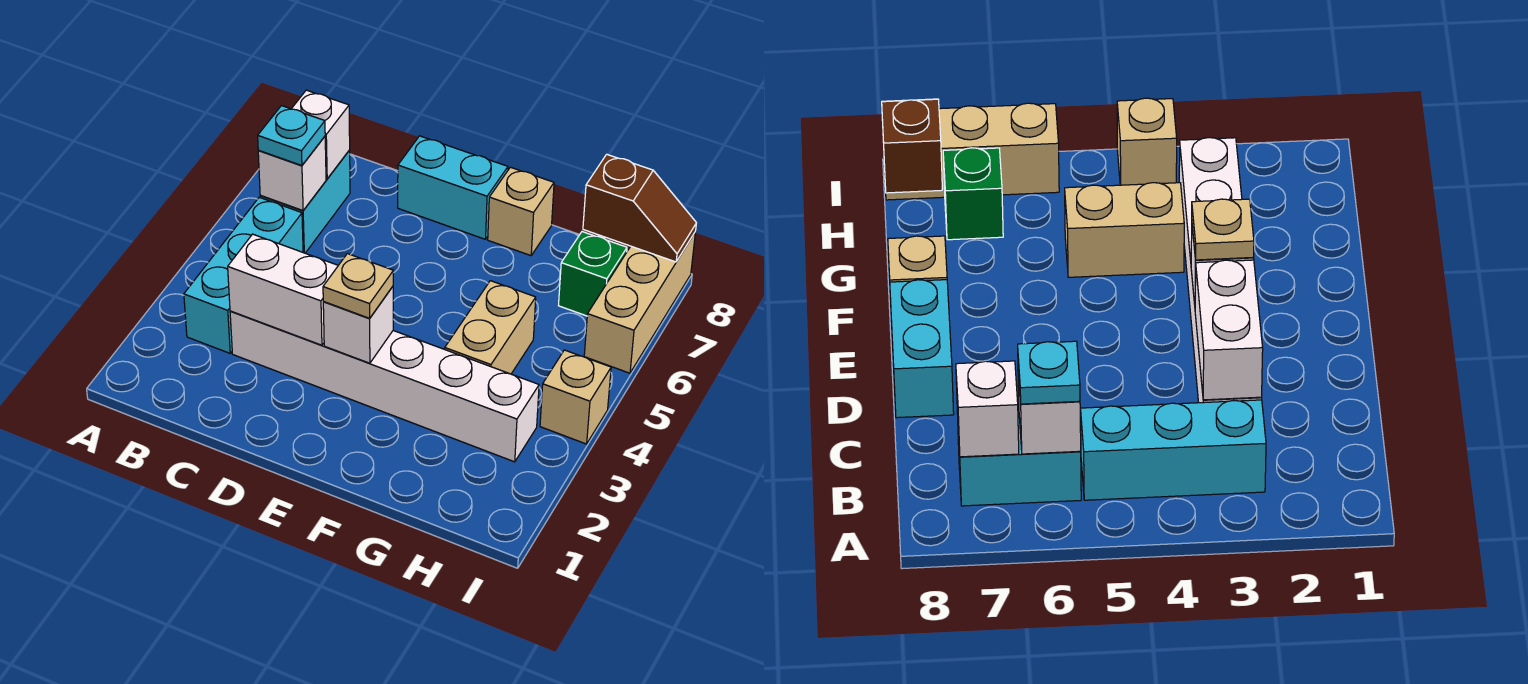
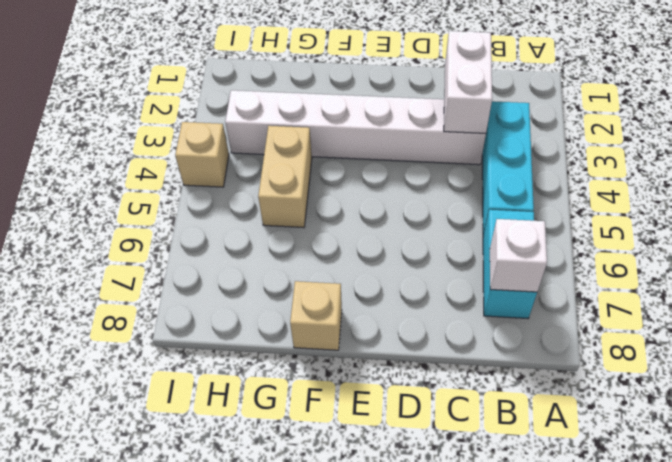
white brick C2:C3 level 2 -> white brick C3:D3 level 2
none -> cyan brick D8:E8 level 1
none -> green brick H7 level 1
none -> tan brick I6:I8 level 1

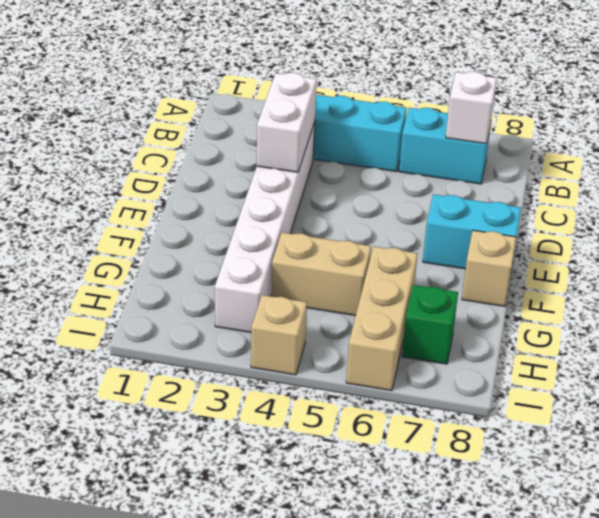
cyan brick E7:E8 level 1 -> cyan brick D8:E8 level 1
tan brick G6:I6 level 1 -> tan brick I6:I8 level 1
none -> white brick B6 level 2
none -> white brick E3 level 2
none -> brown slope H8:I8 level 2 top H

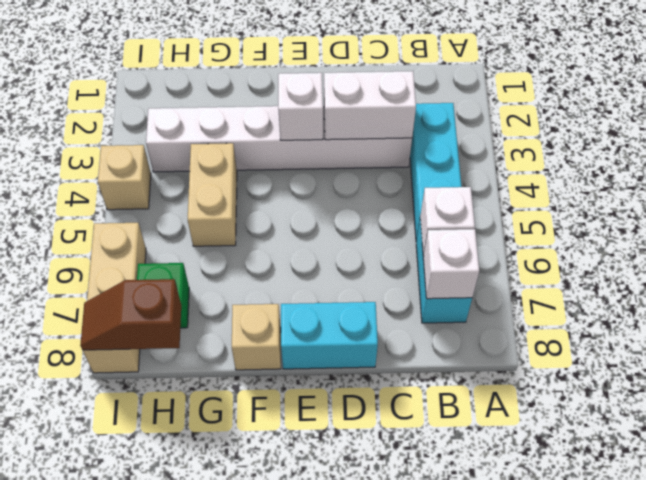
none -> cyan plate B6 level 3
none -> tan plate E3 level 3

